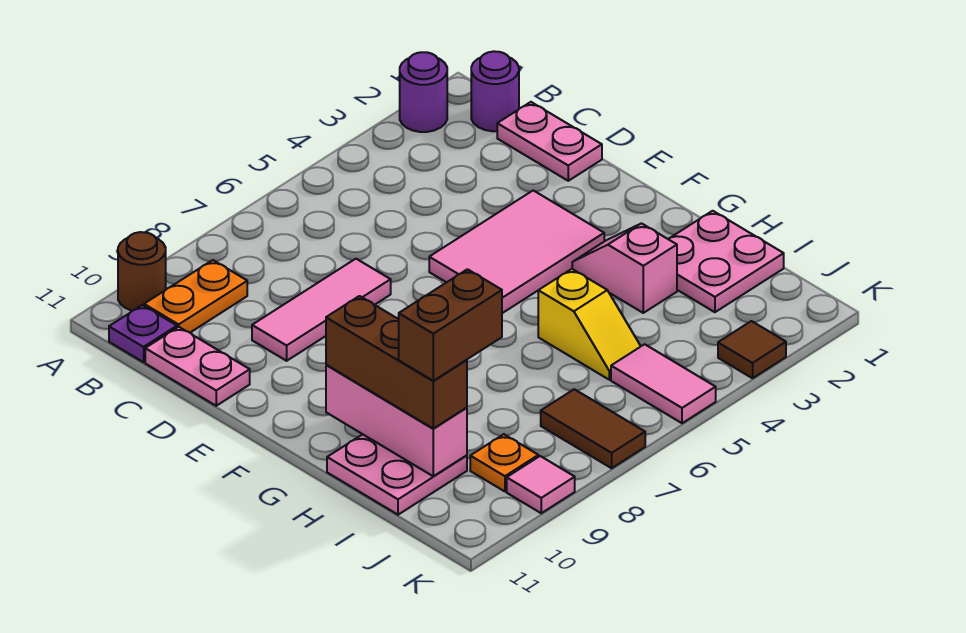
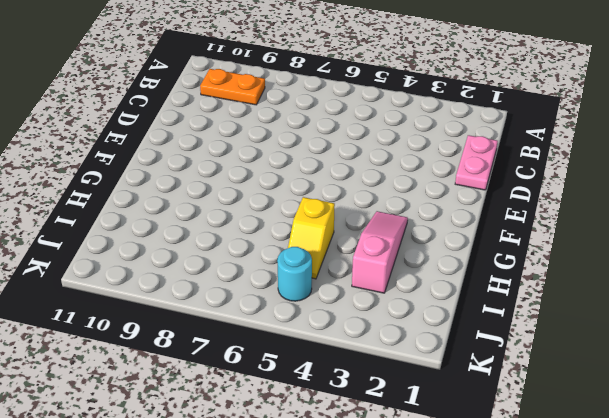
pink slope G3:I3 level 1 top I -> pink slope G3:H3 level 1 top H
cyan round brick J5 level 1 -> pink tile J5:K5 level 1
none -> purple round brick A2 level 1
none -> brown round brick A10 level 1
none -> purple round brick B1 level 1

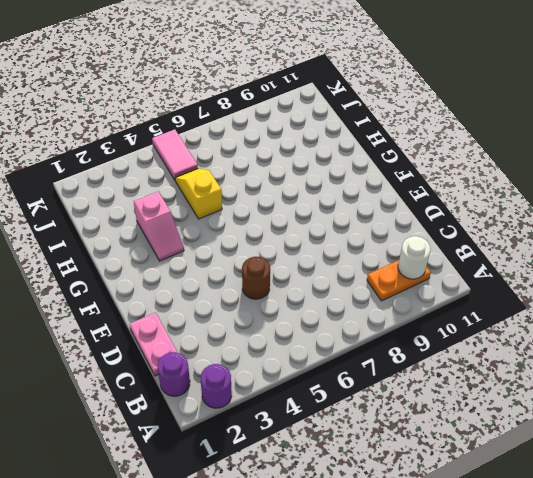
white round brick B10 level 2 -> none
brown round brick D5 level 1 -> brown round brick A10 level 1
none -> purple plate B11 level 1
none -> pink plate C11:D11 level 1
none -> pink tile D7:D9 level 1

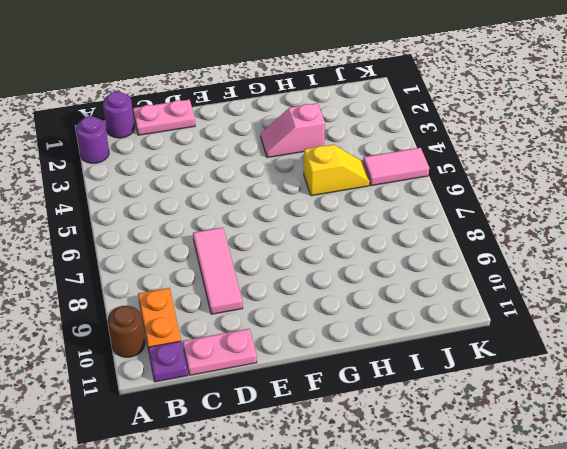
none -> pink tile E3:F5 level 1
none -> pink plate H1:I2 level 1
none -> pink plate H10:I11 level 1

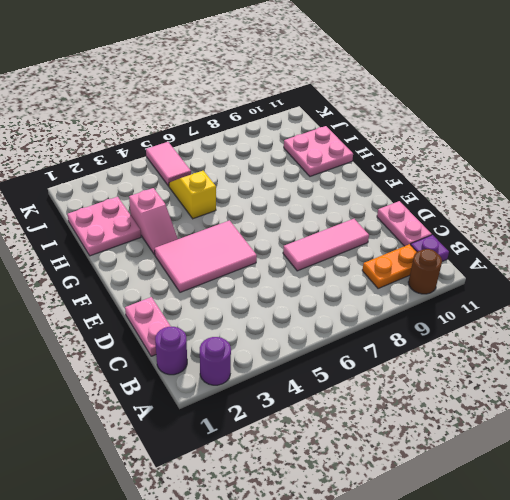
none -> brown tile J7:K7 level 1
none -> orange plate J9 level 1
none -> brown tile K3 level 1

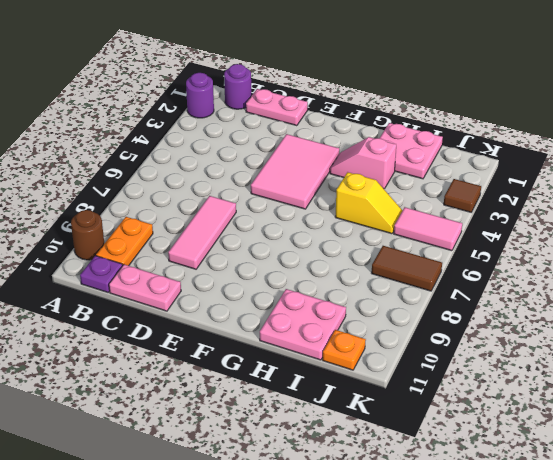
orange plate J11 level 1 -> orange plate J9 level 1
none -> pink tile K9 level 1
none -> pink brick G10:I10 level 2
none -> brown brick G10:I10 level 3

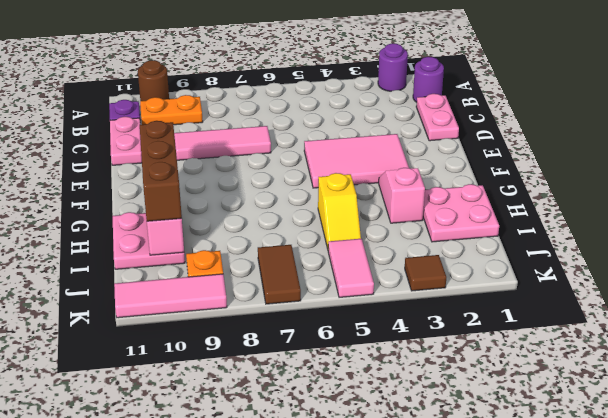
pink tile K9:K11 level 1 -> pink tile K9 level 1
none -> brown brick I9:I10 level 4

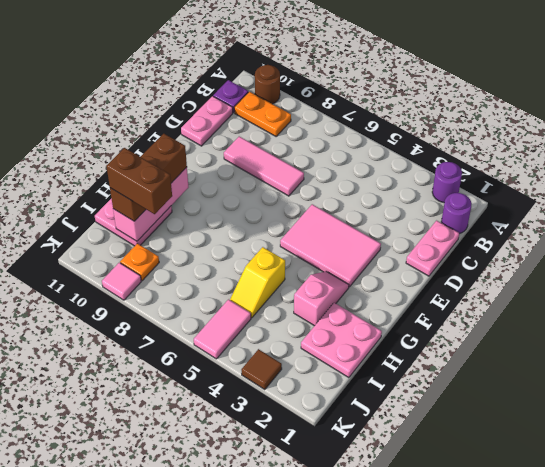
none -> brown tile J7:K7 level 1

